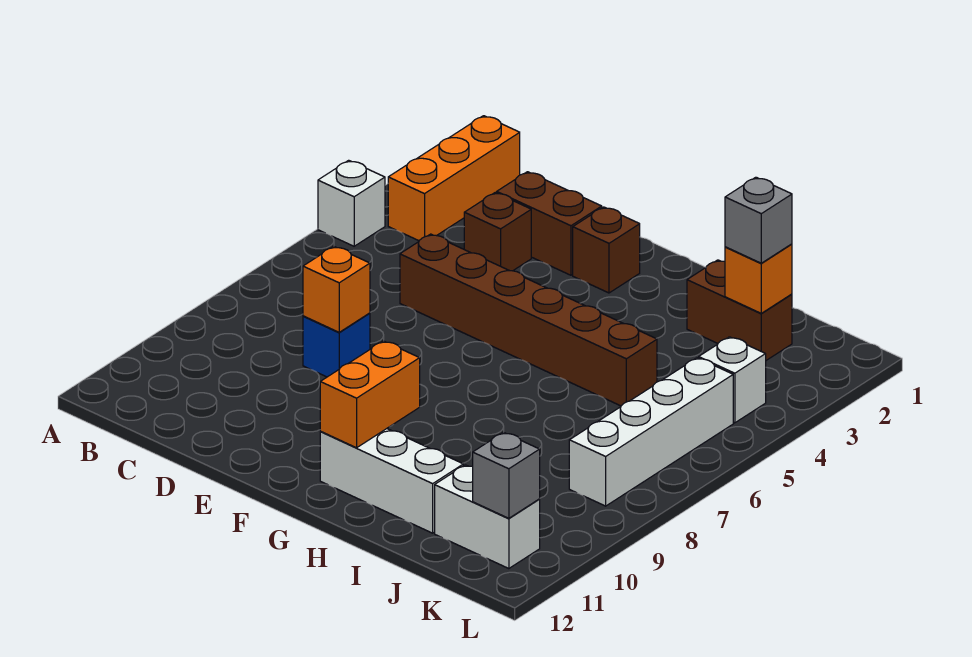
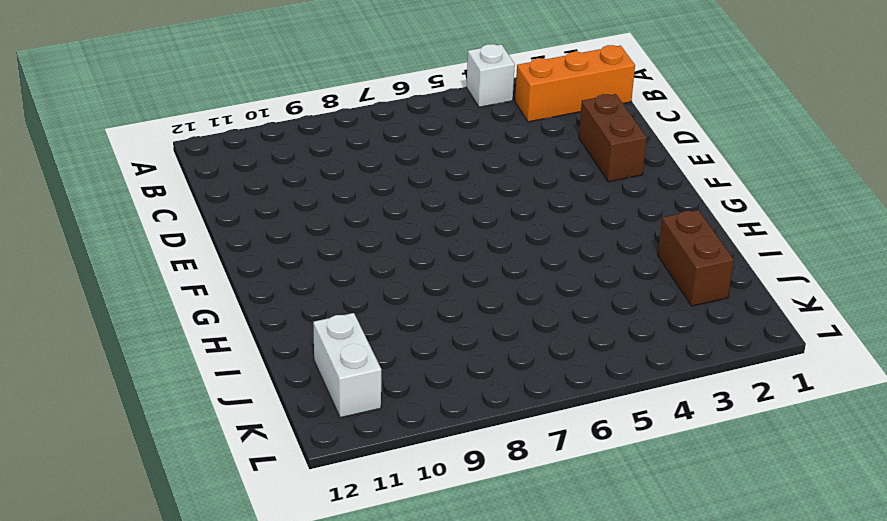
none -> brown brick D3 level 1
none -> brown brick D5:I5 level 1
none -> blue brick D8 level 1

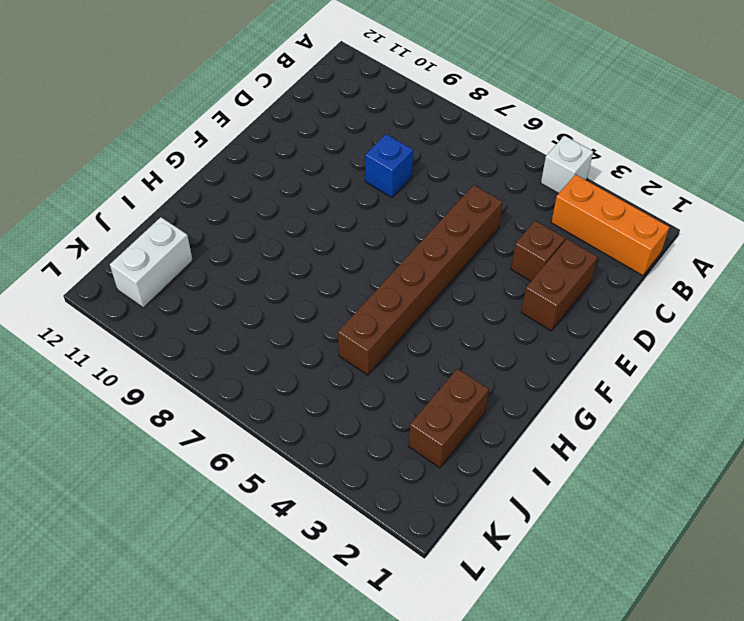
none -> brown brick F2 level 1
none -> white brick G11:I11 level 1
none -> white brick K4 level 1

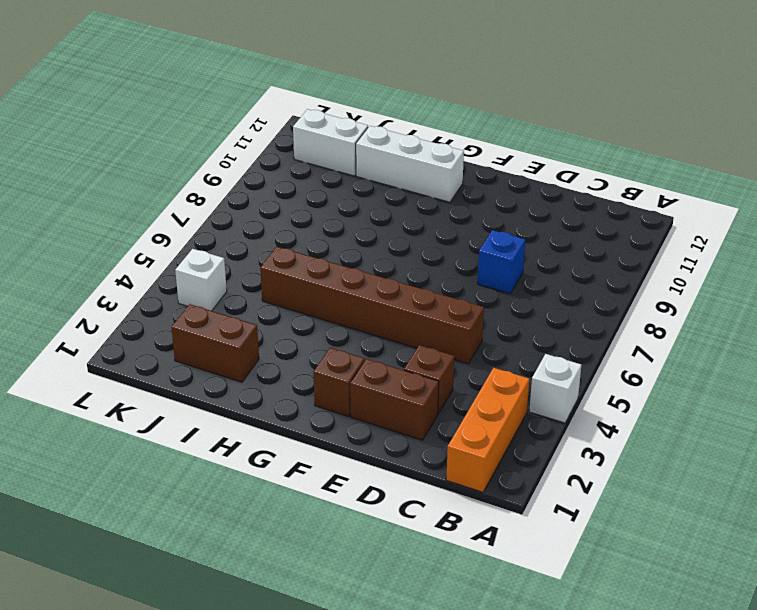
none -> white brick K5:K8 level 1
none -> orange brick D8 level 2
none -> orange brick G10:G11 level 2

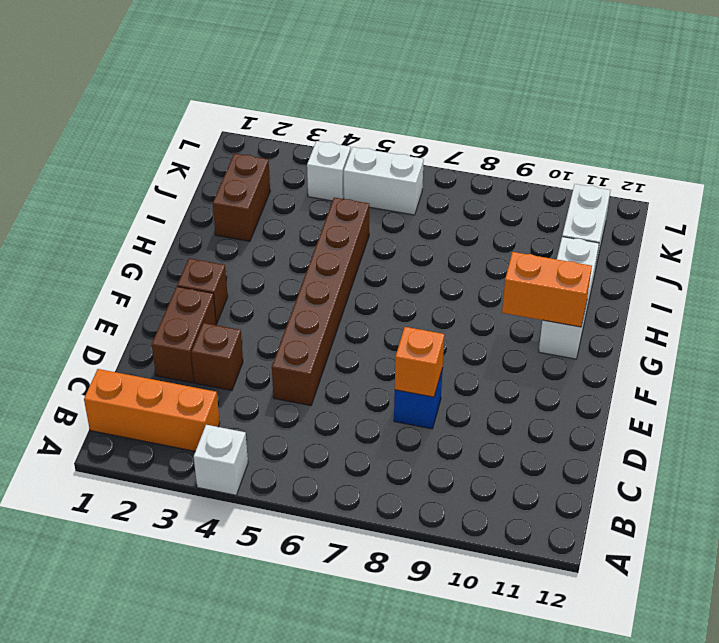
white brick K5:K6 level 1 -> white brick K5:K8 level 1
none -> orange brick J2 level 2
none -> grey brick K11 level 2
none -> grey brick J2 level 3

